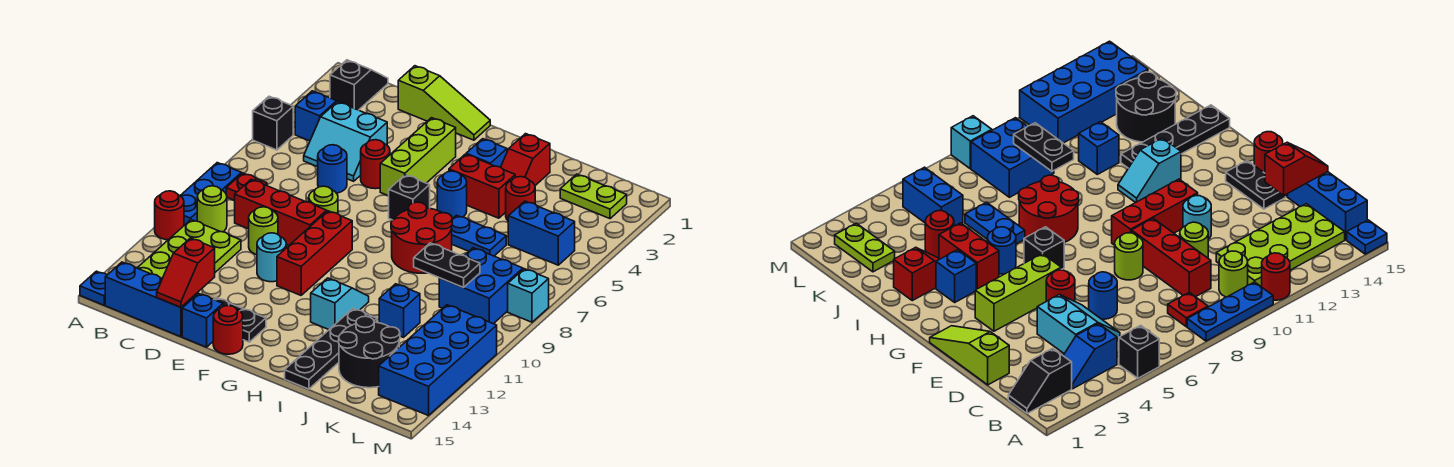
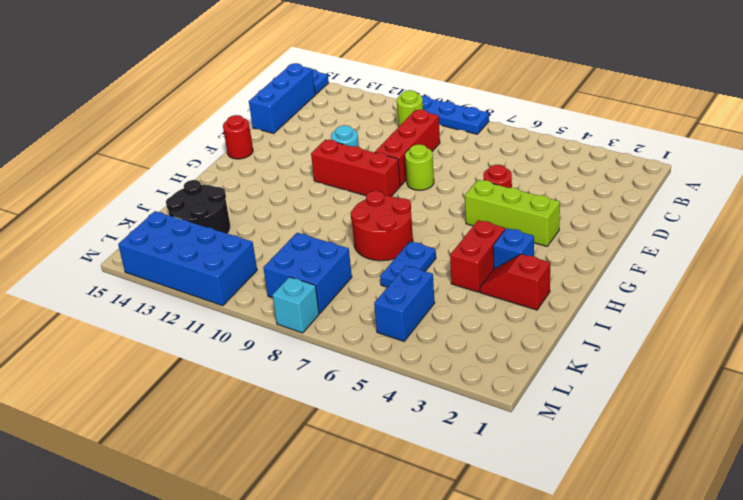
none -> black brick A5 level 1
none -> red round brick A11 level 1
none -> black slope B1:B2 level 1 top 2
none -> blue slope B3:B4 level 1 top 4

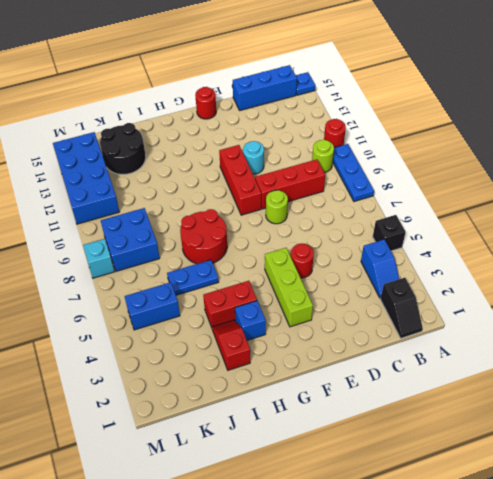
none -> red plate B8 level 1
none -> lime plate B11:C14 level 1
none -> cyan slope C4:D5 level 1 top 4
none -> lime slope D1:F1 level 1 top D

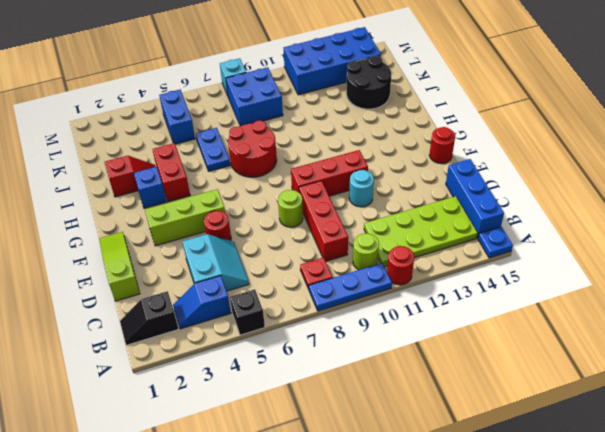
none -> blue round brick D6 level 1
none -> lime round brick D10 level 1
none -> black plate E14:F14 level 1
none -> blue brick E15 level 1

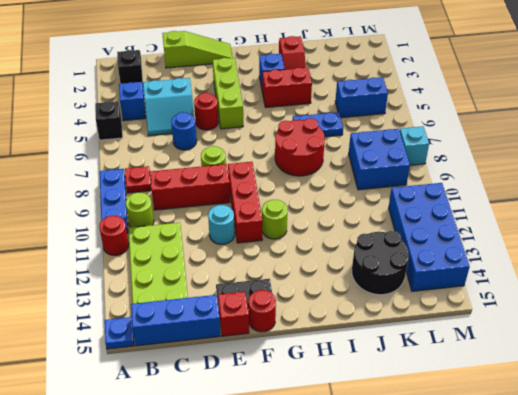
red brick E15 level 1 -> blue brick E15 level 1
lime round brick G11 level 1 -> lime round brick D10 level 1
none -> black brick G6 level 1
none -> blue round brick H5 level 1
none -> cyan slope H11:H12 level 1 top 12
none -> black plate I12:I15 level 1

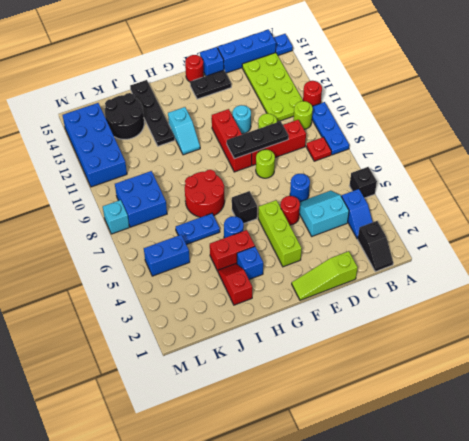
black plate D9:F9 level 2 -> none
none -> red round brick J4 level 1
none -> blue brick J11 level 1
none -> lime plate K2:L2 level 1
none -> red slope D14:D15 level 2 top 14

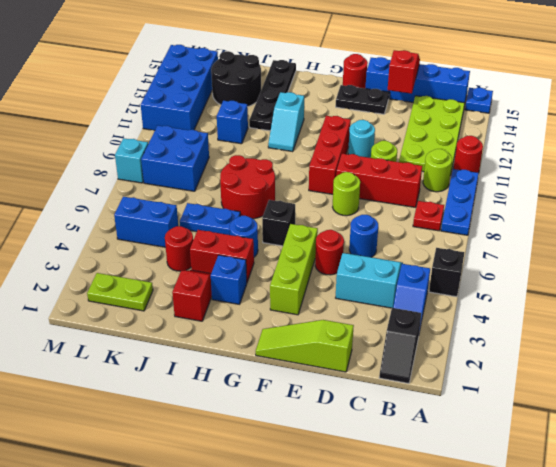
none -> black plate J9:K9 level 2

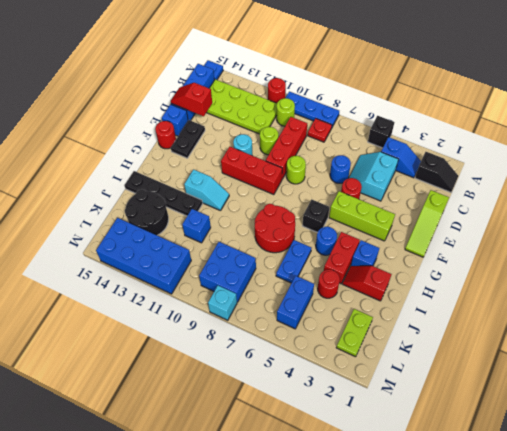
none -> black plate J9:K9 level 2

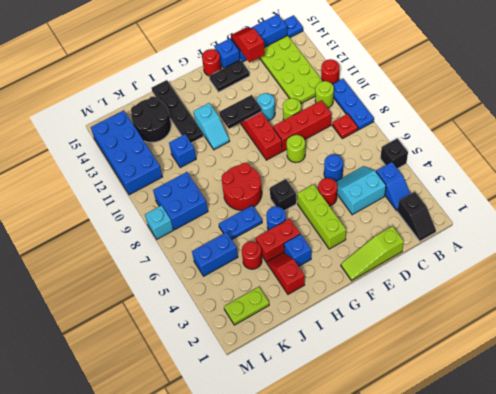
black plate F11:G11 level 2 -> black plate J9:K9 level 2

